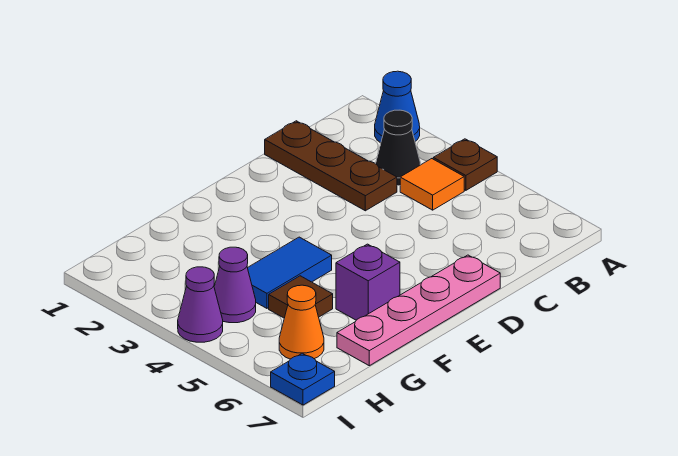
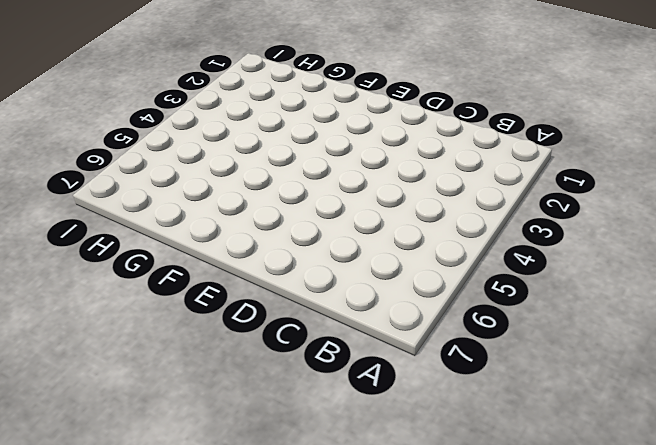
none -> blue cone A2 level 1
none -> brown plate A4 level 1
none -> black cone B3 level 1

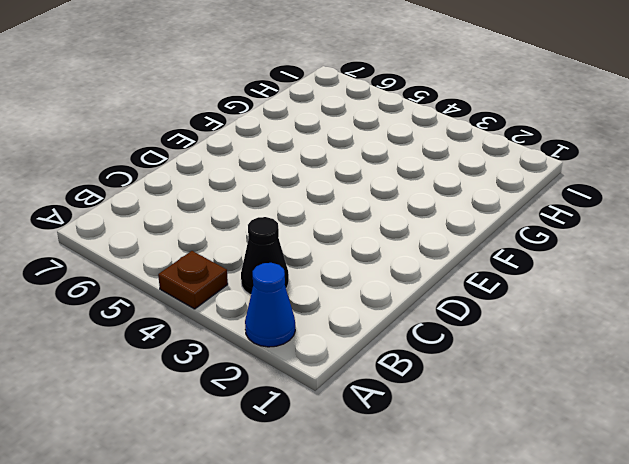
none -> orange tile B4 level 1
none -> brown plate C1:C3 level 1
none -> pink plate D7:G7 level 1

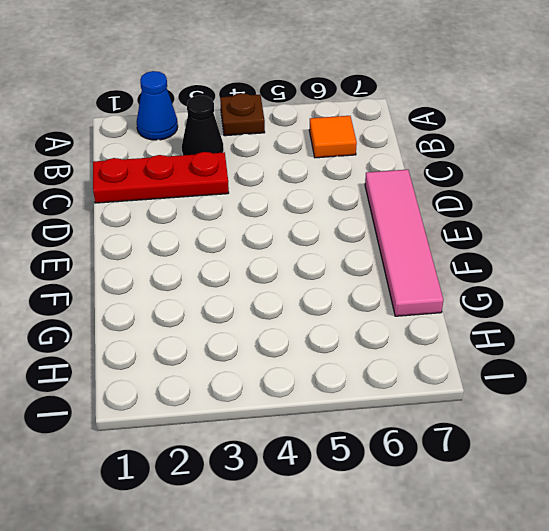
orange tile B6 level 1 -> orange tile B4 level 1
red plate C1:C3 level 1 -> brown plate C1:C3 level 1
pink tile D7:G7 level 1 -> pink plate D7:G7 level 1
none -> blue tile F4:G4 level 1
none -> purple brick F6 level 1
none -> brown tile G5 level 1

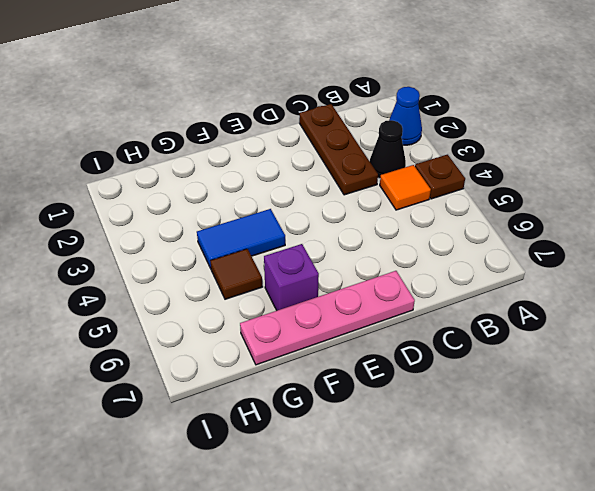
none -> purple cone H4 level 1
none -> orange cone H6 level 1
none -> purple cone I4 level 1

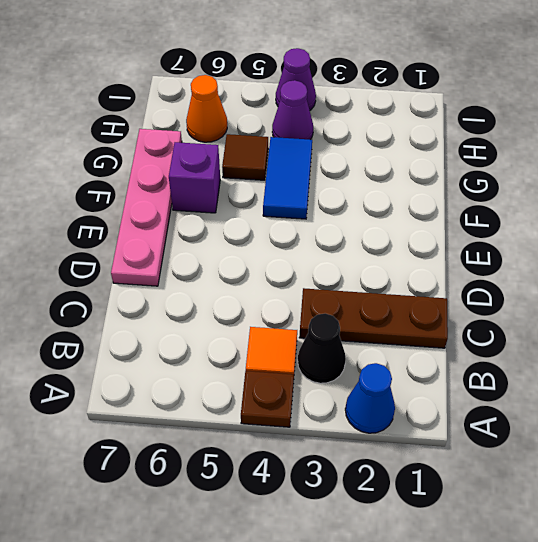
none -> blue plate I7 level 1

